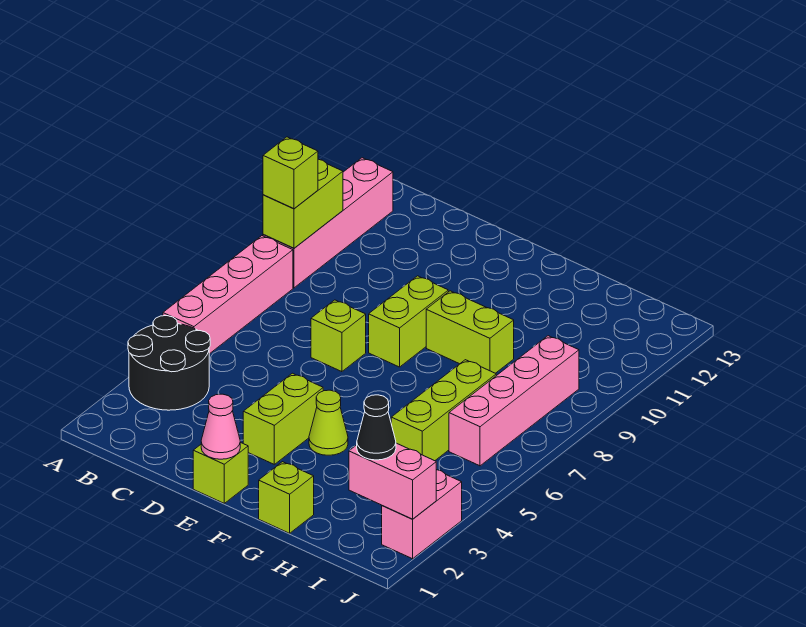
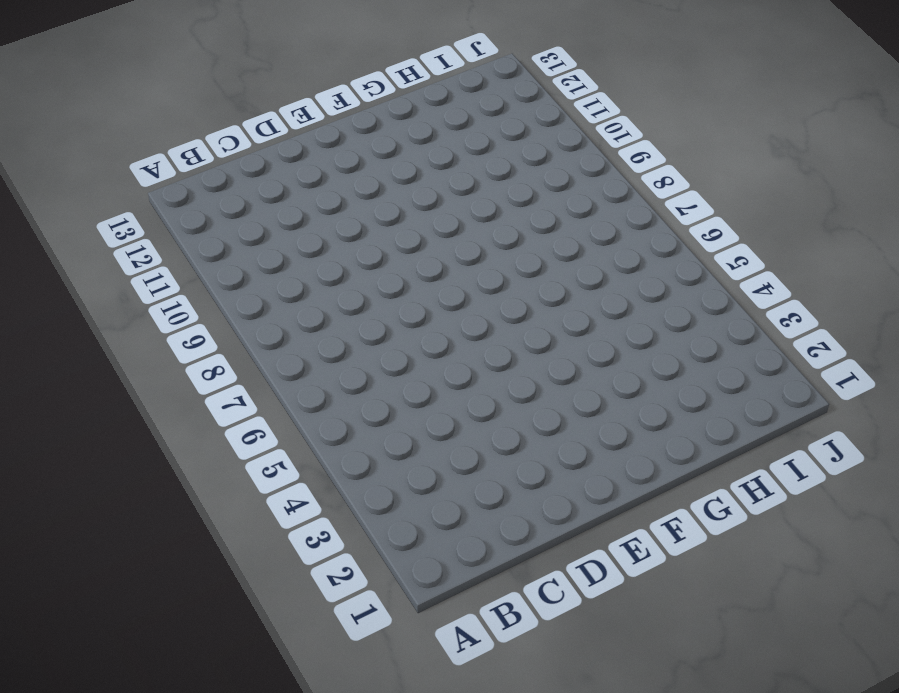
none -> black round brick A3:B4 level 1
none -> pink brick A5:A8 level 1
none -> pink brick A9:A12 level 1

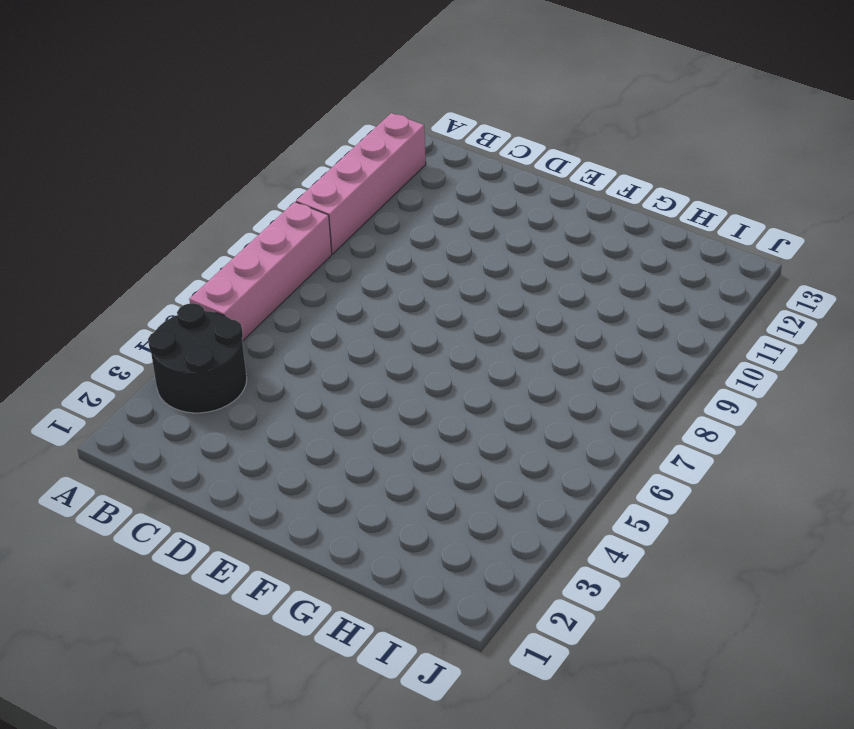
none -> lime brick D7 level 1
none -> lime brick E1 level 1
none -> lime brick E3:E4 level 1

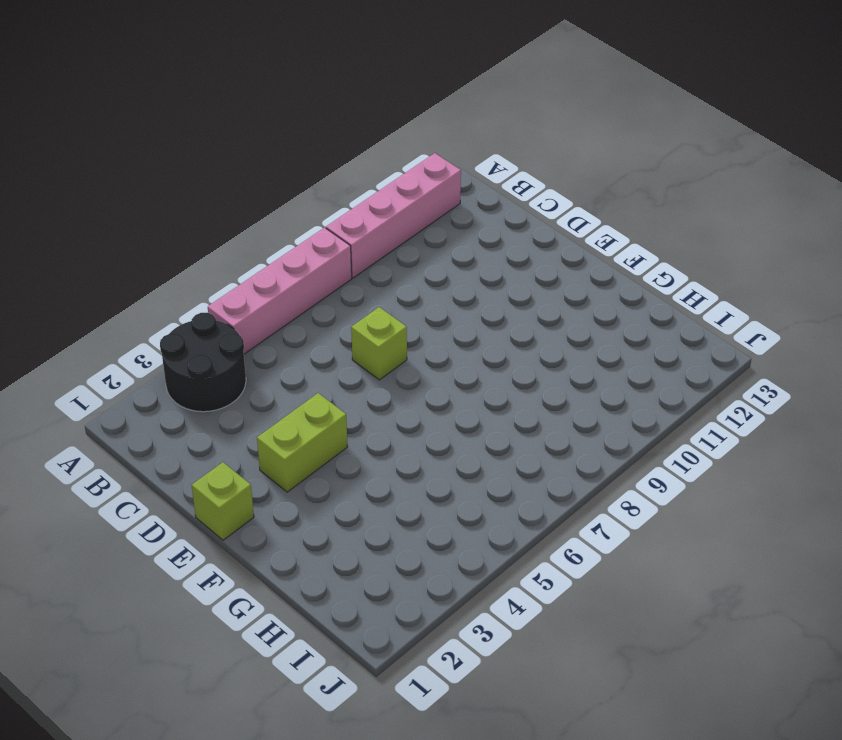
none -> lime brick E8:E9 level 1
none -> lime cone F4 level 1
none -> lime brick F9:G9 level 1

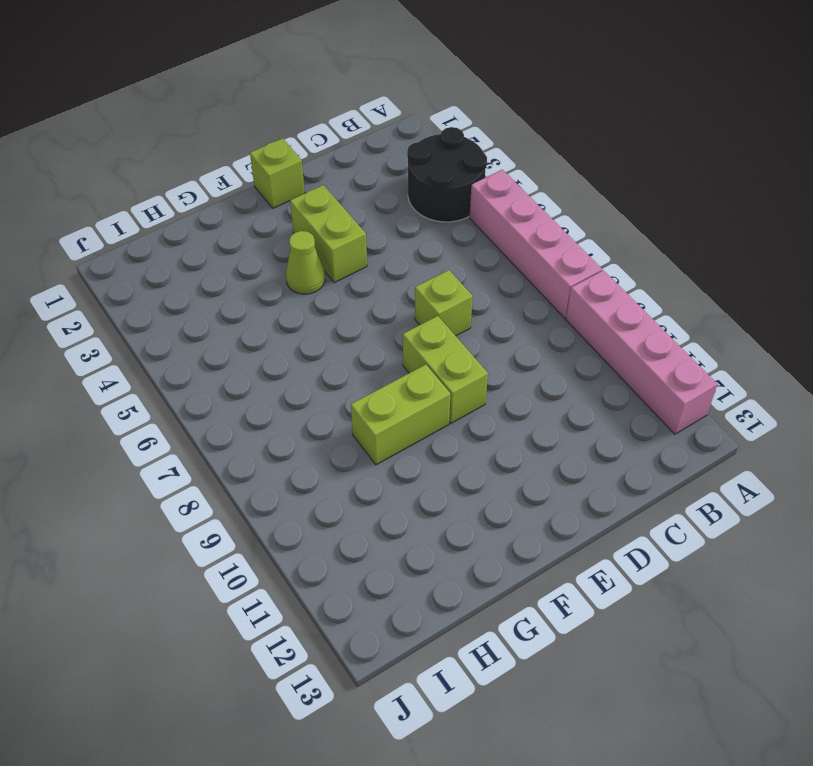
none -> lime brick G1 level 1
none -> lime brick H5:H7 level 1
none -> pink brick I6:I9 level 1

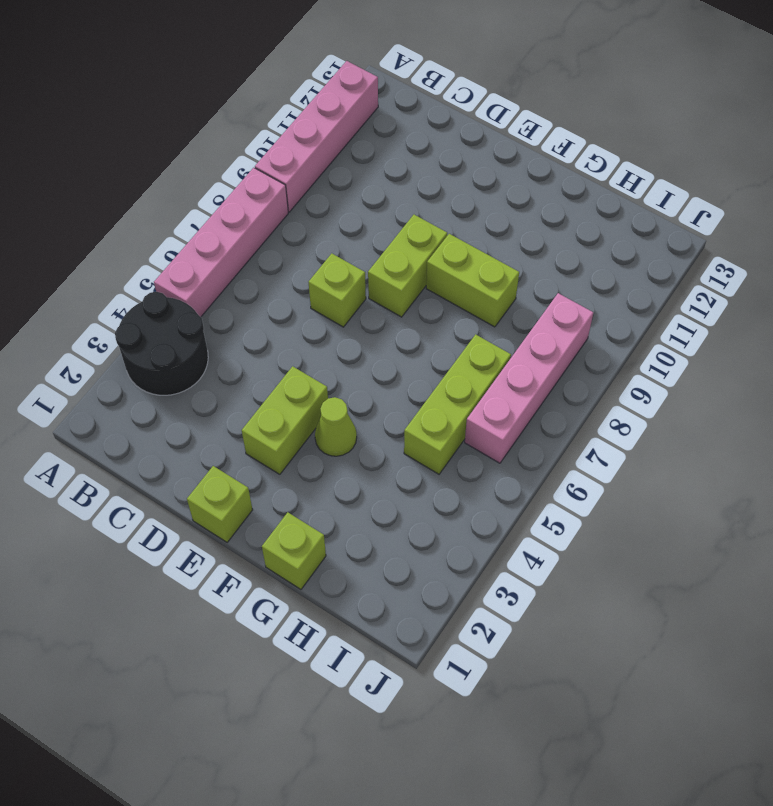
none -> pink brick J2:J3 level 1
none -> lime brick A9:A10 level 2
none -> pink cone E1 level 2

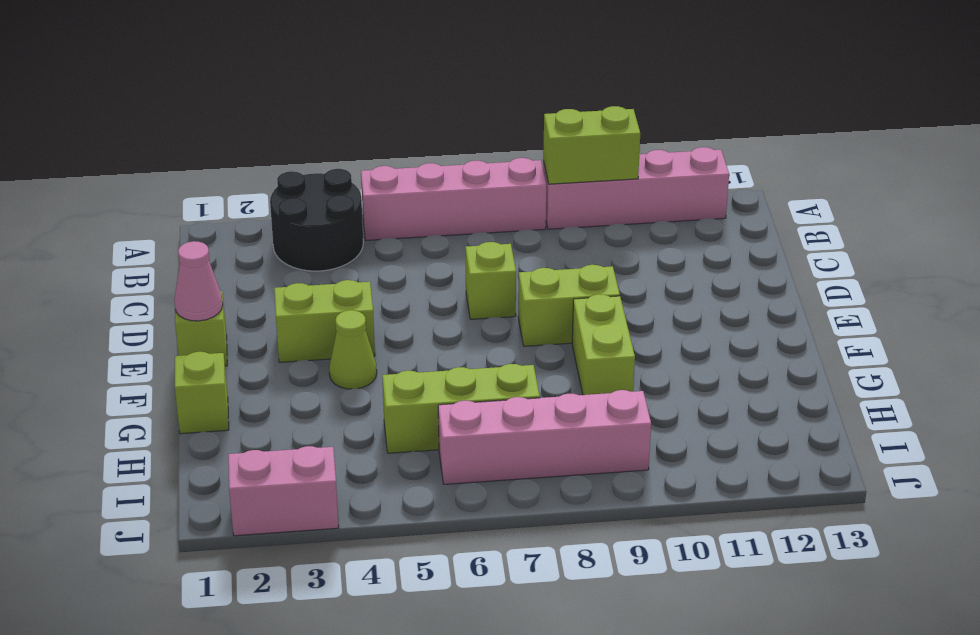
none -> pink brick I2:J2 level 2
none -> lime brick A9 level 3
none -> black cone I2 level 3

